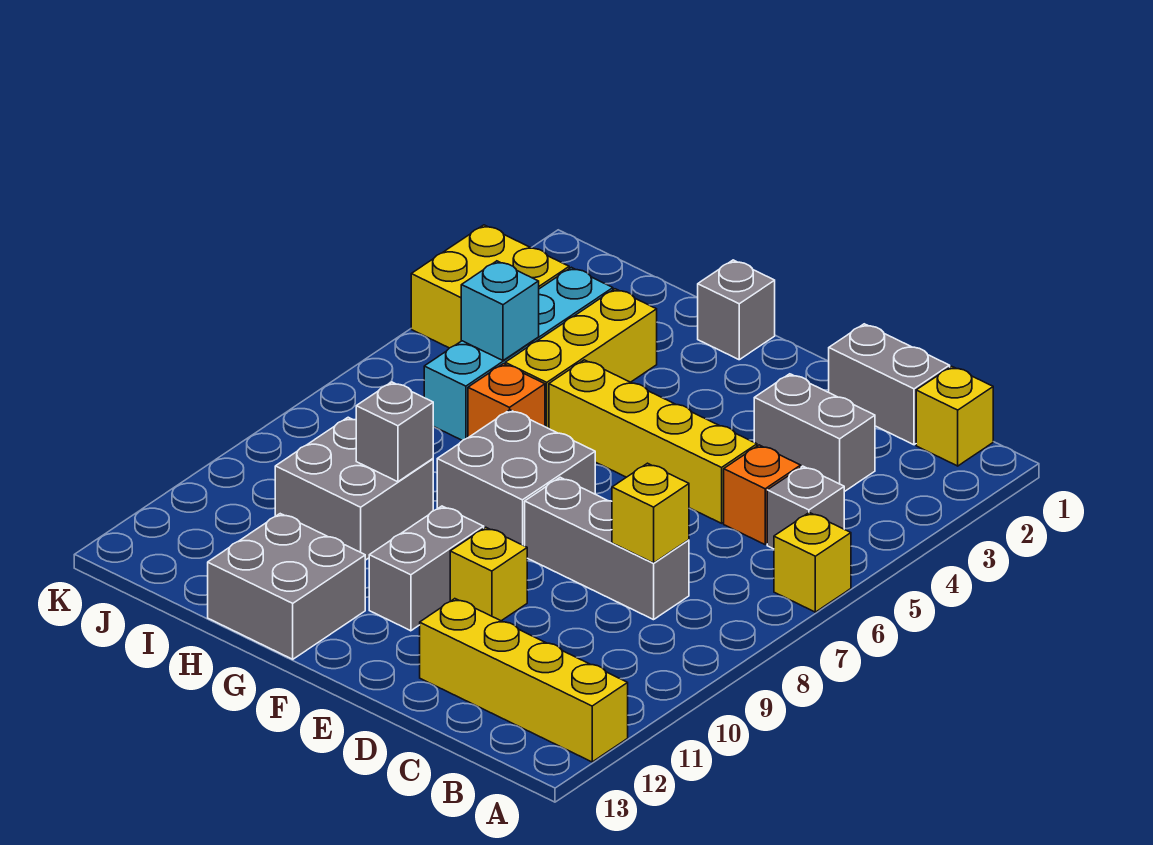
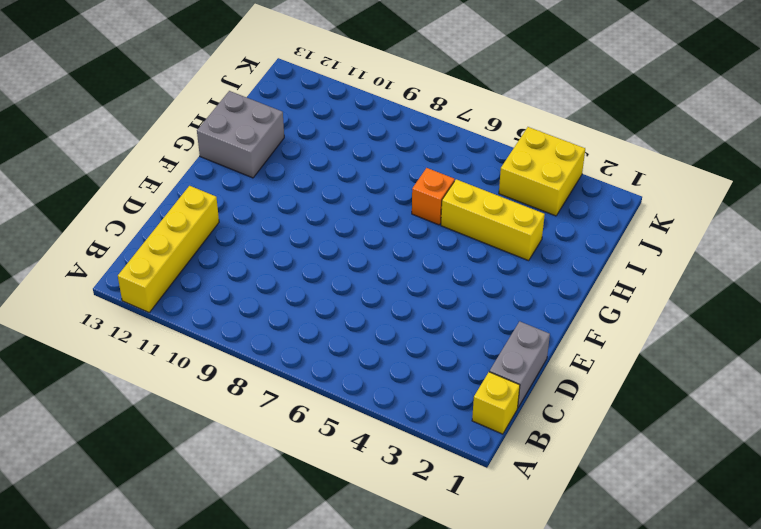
none -> yellow brick A6 level 1
none -> grey brick B5 level 1
none -> grey brick C3:D3 level 1

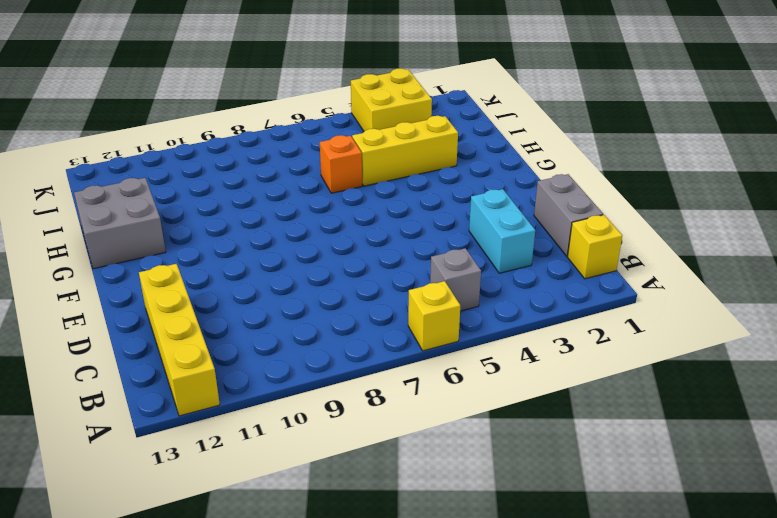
cyan brick C3:D3 level 1 -> grey brick C3:D3 level 1
none -> orange brick C5 level 1
none -> grey brick C8:E8 level 1
none -> yellow brick D5:G5 level 1

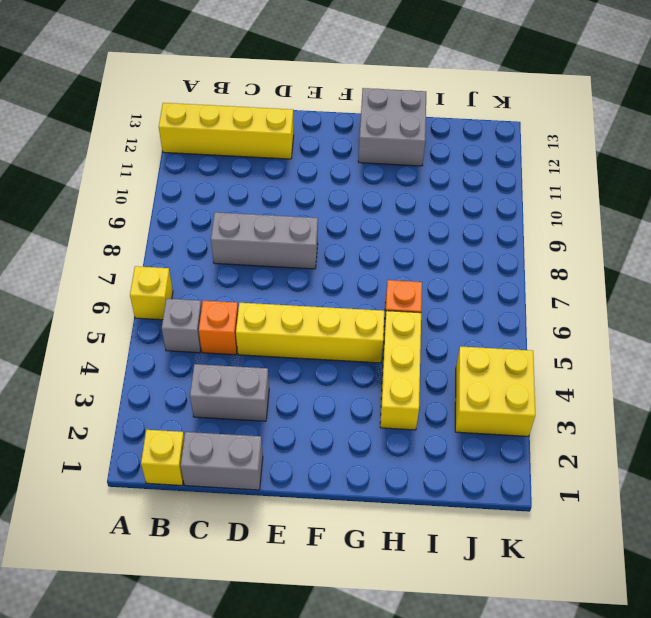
none -> yellow brick E10 level 1
none -> grey brick F7:G8 level 1
none -> grey brick F10:F11 level 1

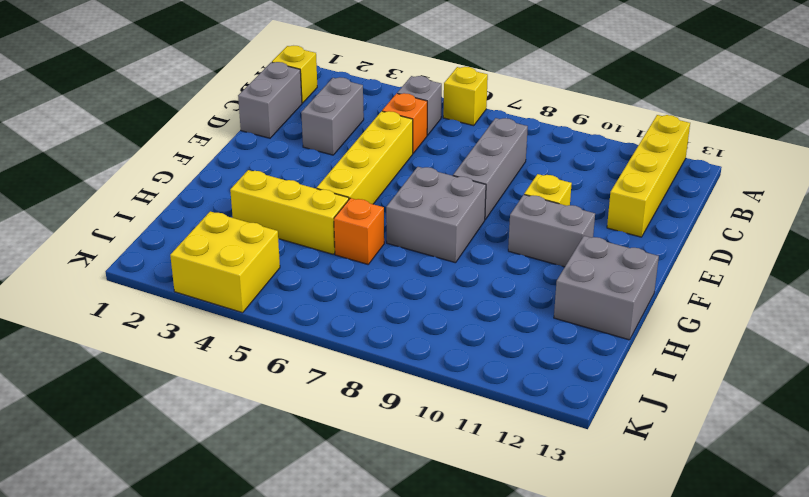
none -> grey brick G1 level 1
none -> grey brick H9:I10 level 1
none -> cyan brick I3:I6 level 1

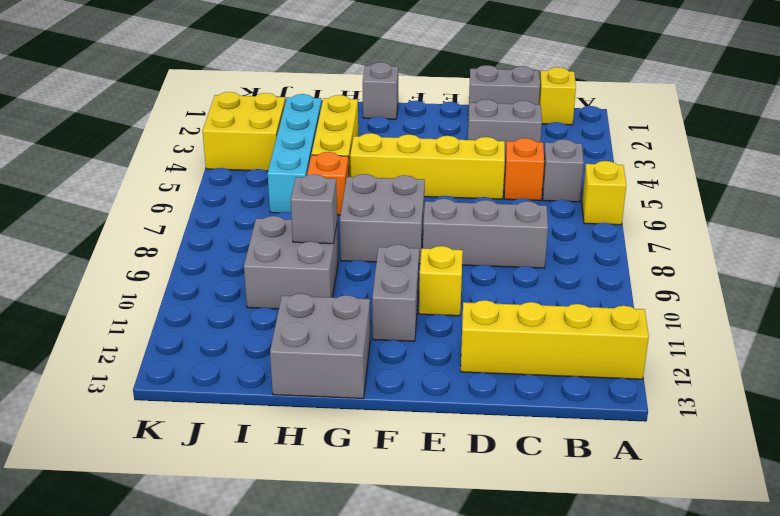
none -> yellow brick C8 level 2
none -> cyan brick I5 level 2

